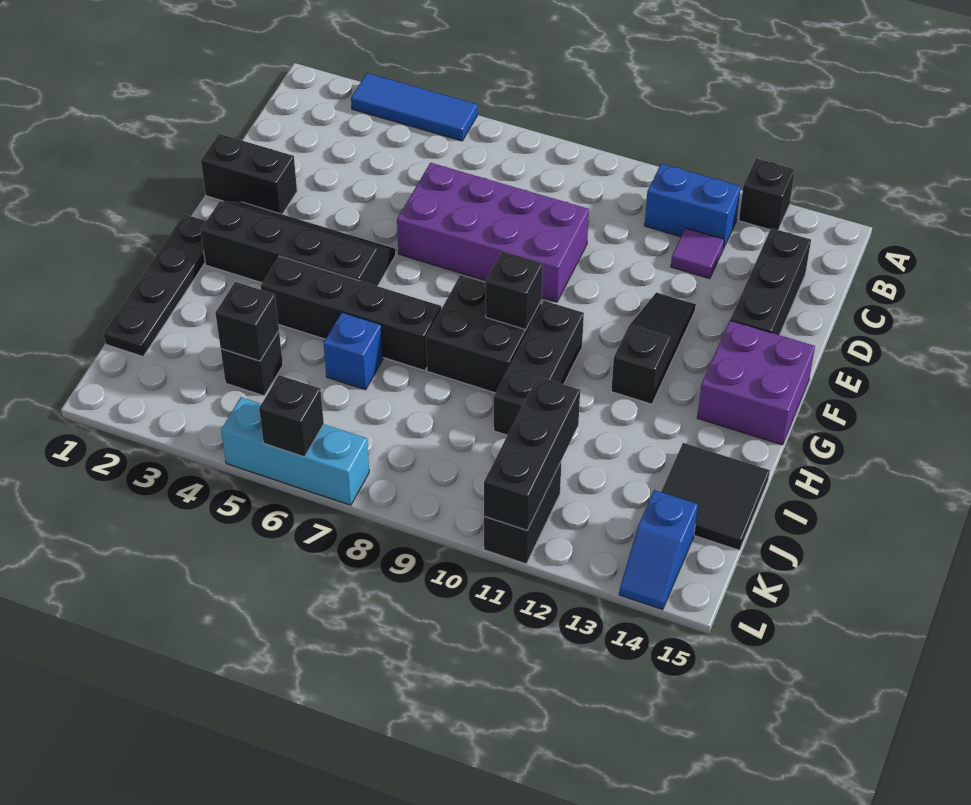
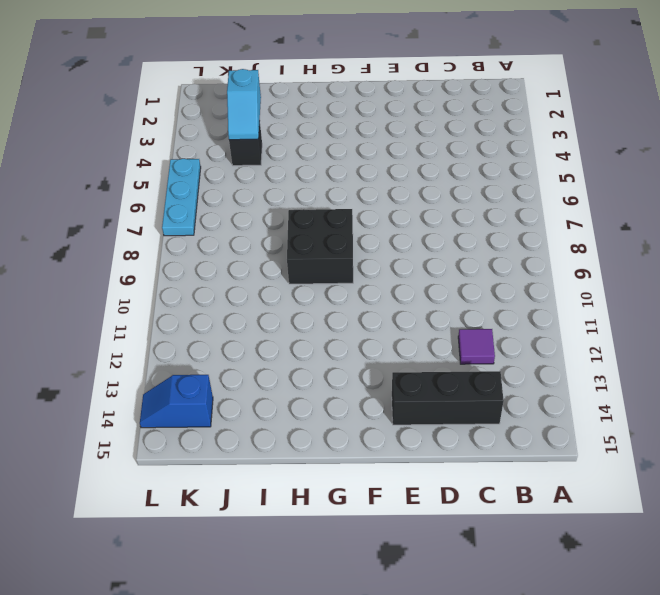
cyan slope J3:J4 level 2 top 3 -> black brick J4 level 2
cyan plate L5:L7 level 1 -> cyan brick L5:L7 level 1
none -> blue tile A3:A5 level 1
none -> black brick A13 level 1
none -> blue brick B11:B12 level 1

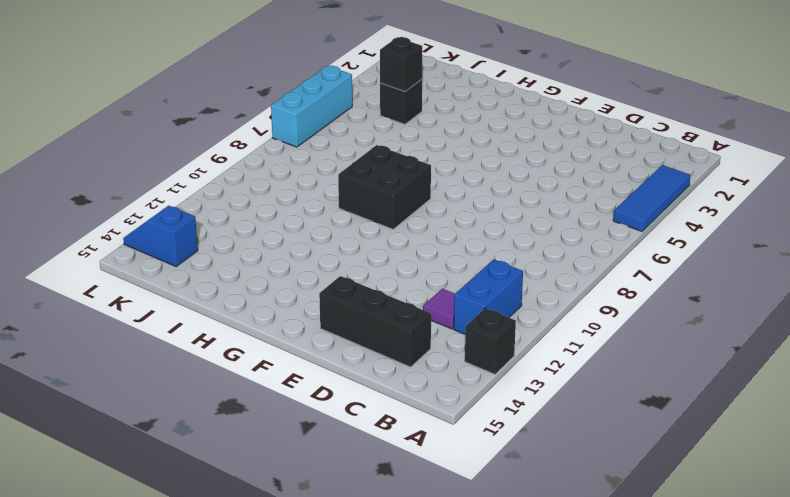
none -> purple brick D6:E9 level 1
none -> black brick E1:E2 level 1
none -> black slope E12:G12 level 1 top G

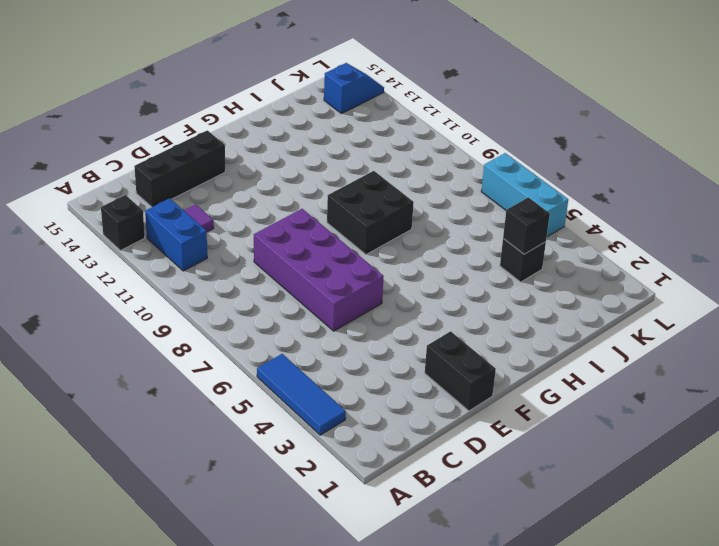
none -> black slope E12:G12 level 1 top G
none -> black slope F2:G5 level 1 top G
none -> purple brick F14:G15 level 1

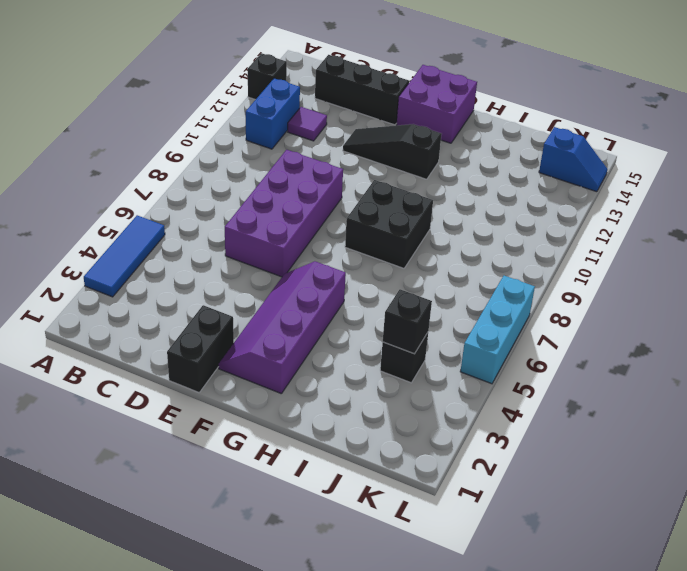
purple slope F2:G5 level 1 top G -> black slope F2:G5 level 1 top G
none -> black plate G1:J1 level 1
none -> black brick G10:I10 level 1
none -> black brick H4:H7 level 1

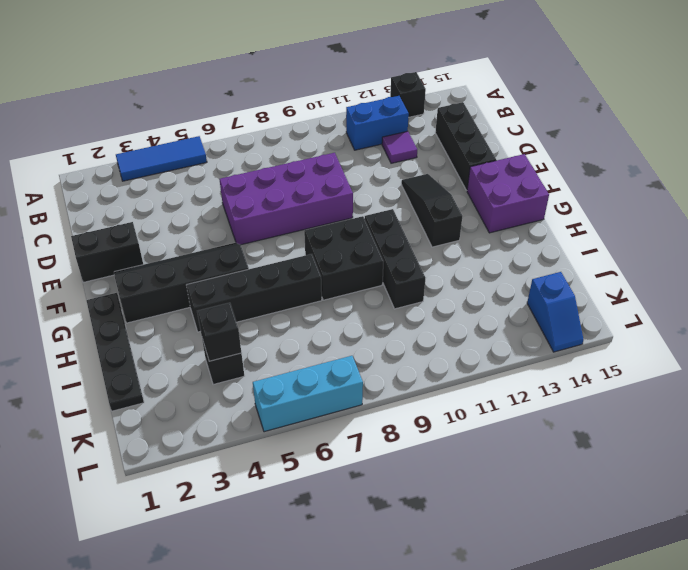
none -> blue brick I6 level 1
none -> black tile I14:J15 level 1
none -> black brick K11:L11 level 1

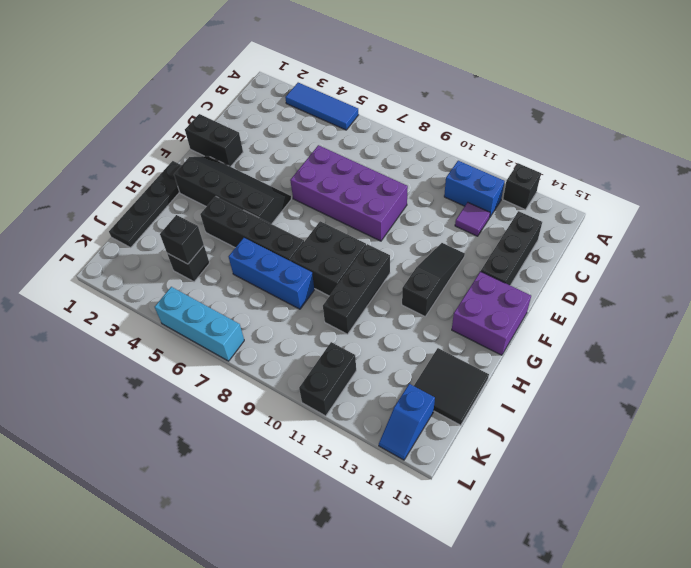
blue brick I6:I8 level 1 -> blue brick I6 level 1
none -> black brick G9 level 2
none -> black brick J11:L11 level 2
none -> black brick L6 level 2

